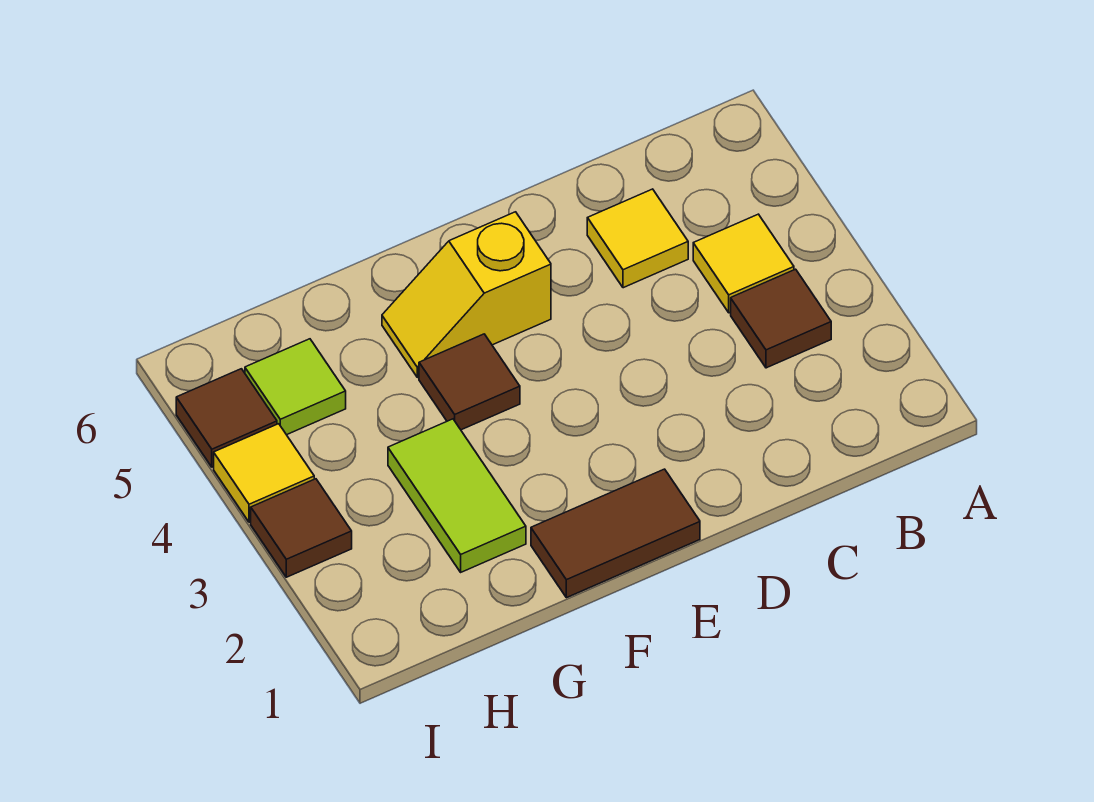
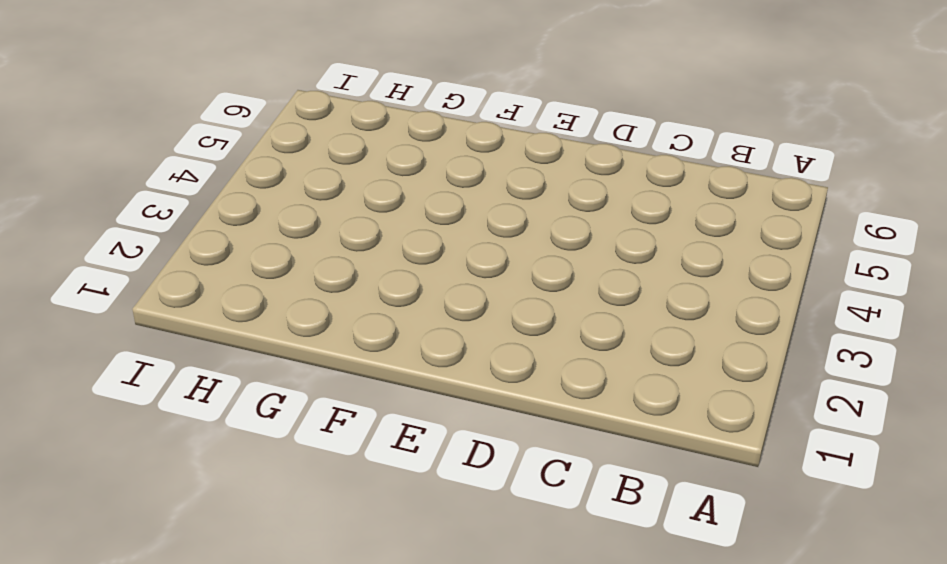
none -> brown tile B3 level 1
none -> yellow tile B4 level 1

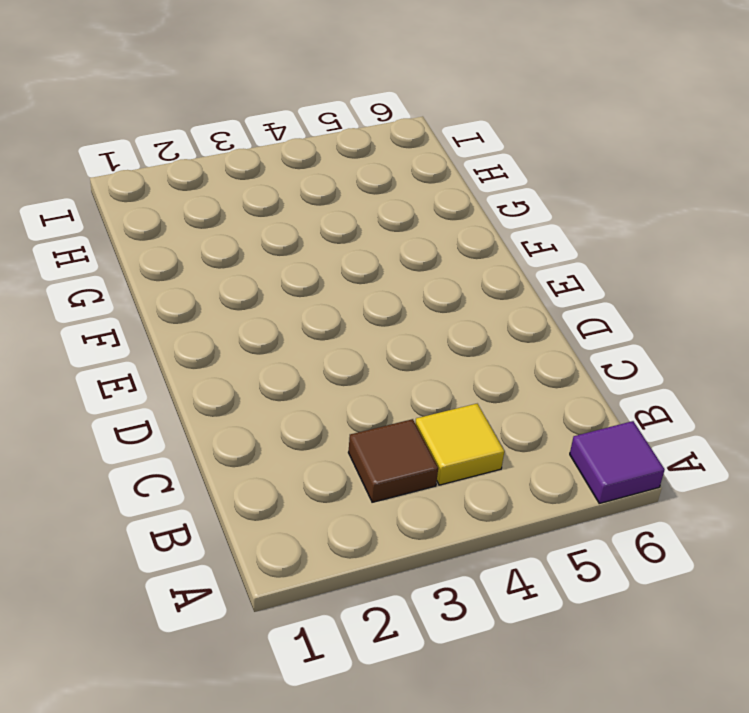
purple tile A6 level 1 -> none
none -> yellow tile C5 level 1
none -> brown tile E1:F1 level 1

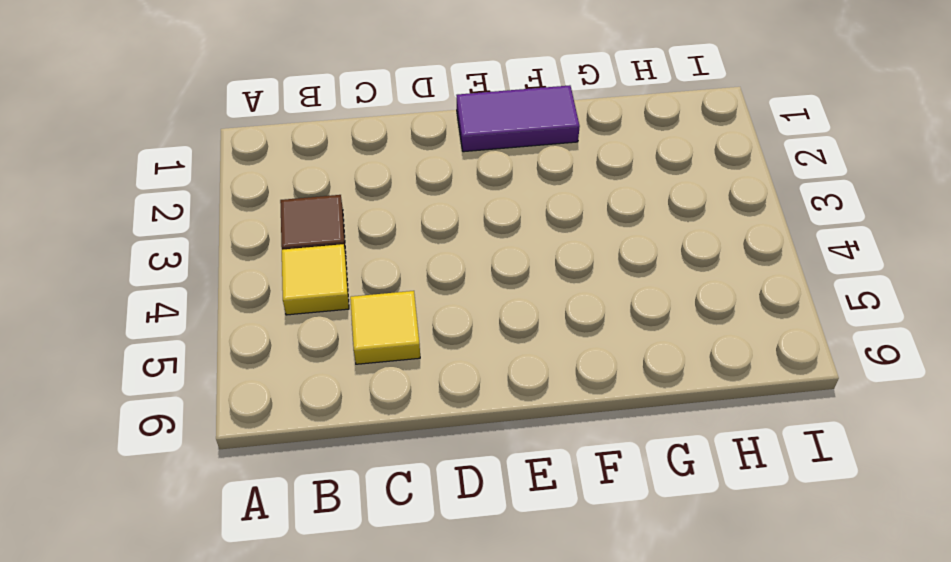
purple tile E1:F1 level 1 -> brown tile E1:F1 level 1
none -> yellow slope E5:F5 level 1 top E
none -> brown tile F4 level 1

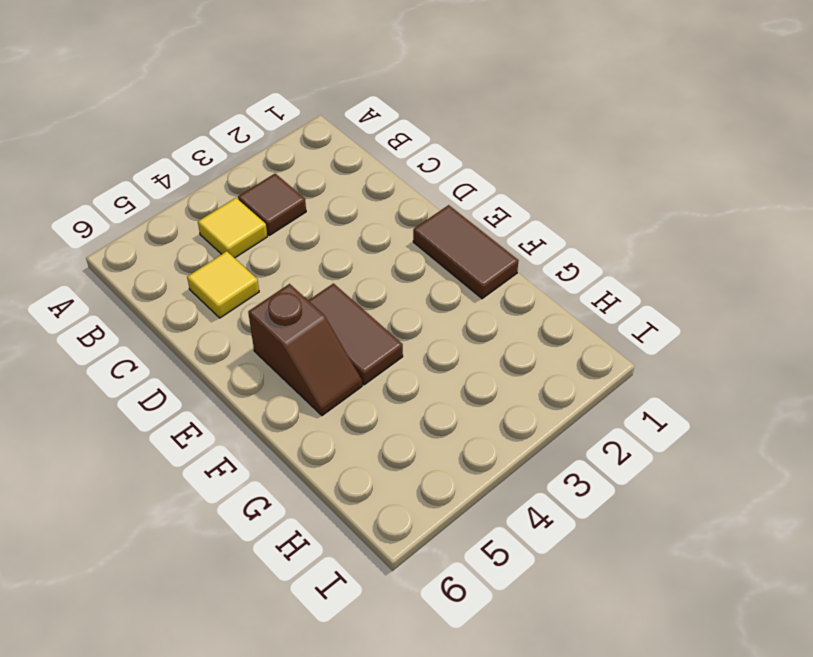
brown tile E4:F4 level 1 -> brown tile F4 level 1
brown slope E5:F5 level 1 top E -> yellow slope E5:F5 level 1 top E
none -> lime tile G2:G3 level 1
none -> lime tile H5 level 1

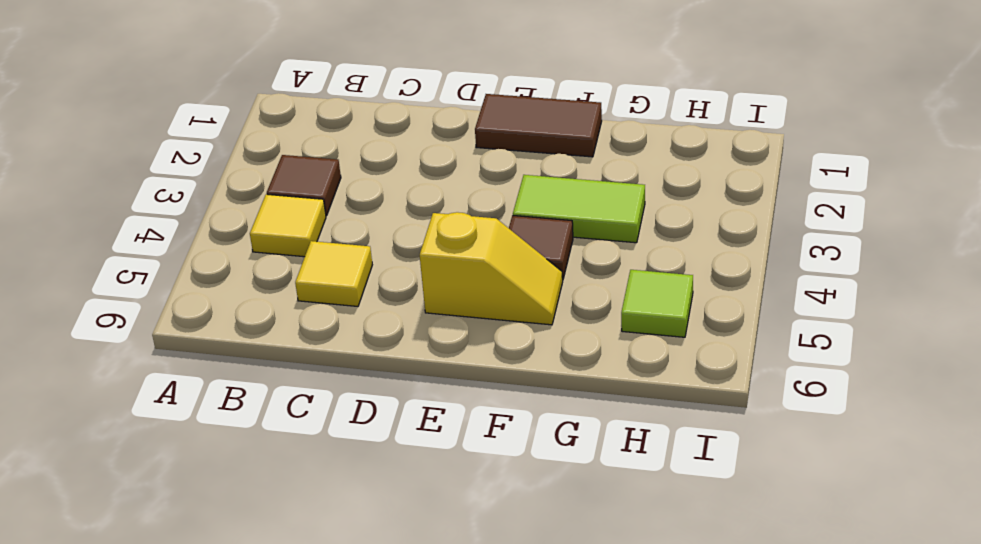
lime tile F3:G3 level 1 -> lime tile G2:G3 level 1
none -> brown tile I3 level 1
none -> yellow tile I4 level 1

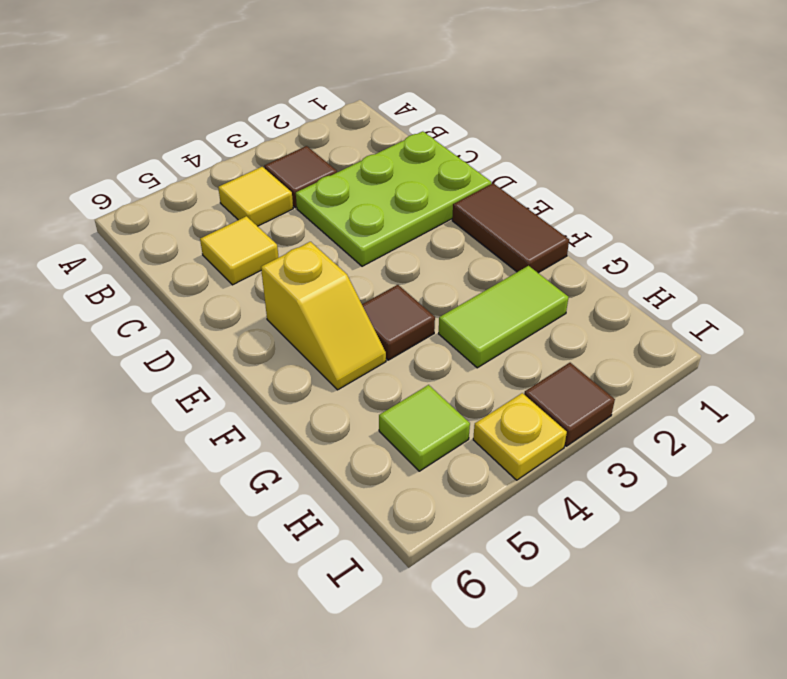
lime plate C1:D3 level 1 -> none
yellow plate I4 level 1 -> yellow tile I4 level 1
none -> brown tile I5 level 1

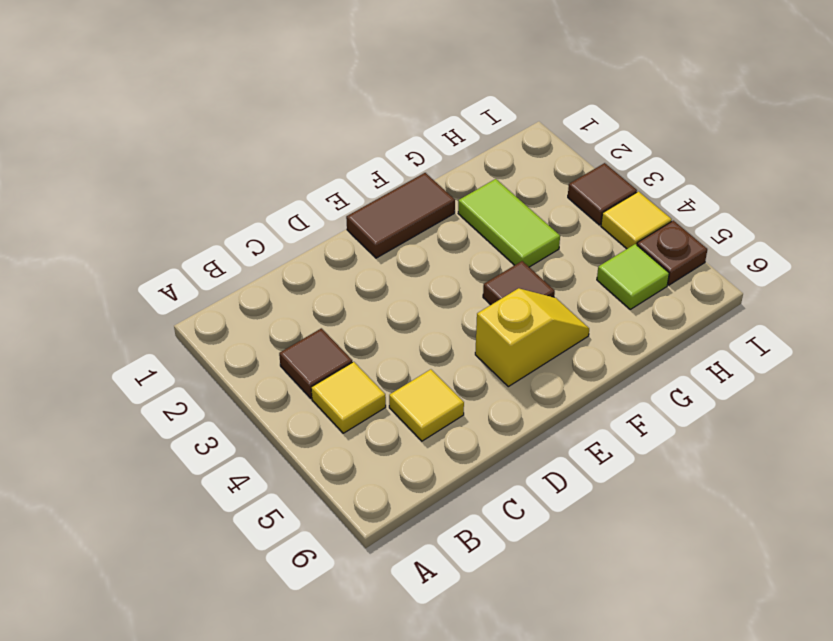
brown plate I5 level 1 -> brown tile I5 level 1

